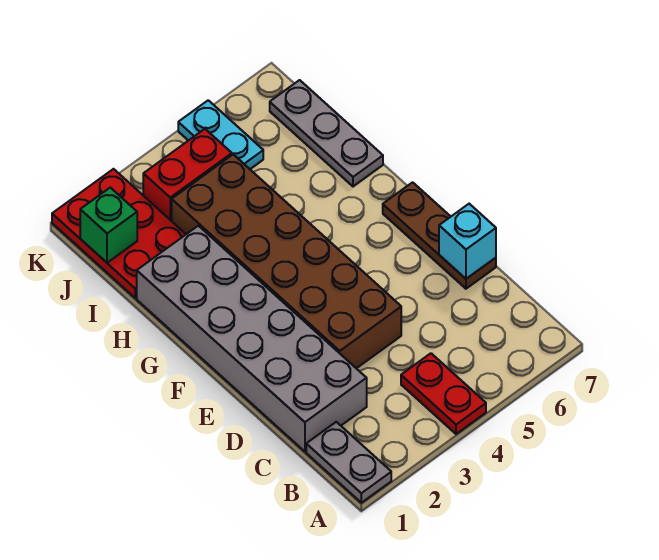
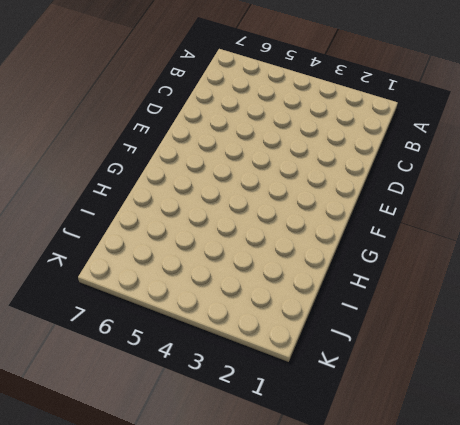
none -> grey plate A1:B1 level 1
none -> red plate A4:B4 level 1

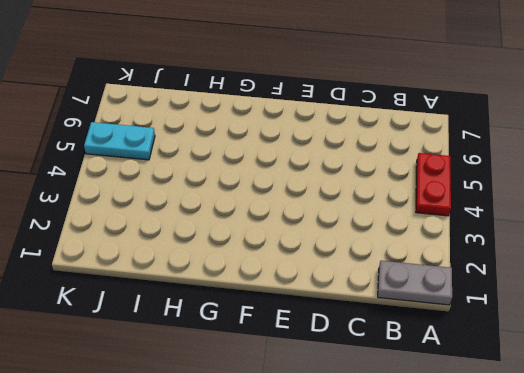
red plate A4:A5 level 1 -> red plate A4:B4 level 1
none -> grey brick C1:H2 level 1
none -> brown brick D3:I4 level 1

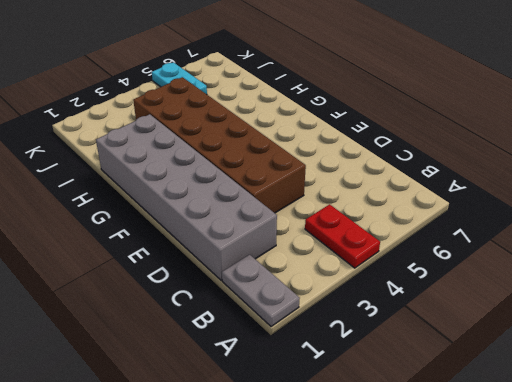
none -> brown plate D7:F7 level 1
none -> grey plate H7:J7 level 1

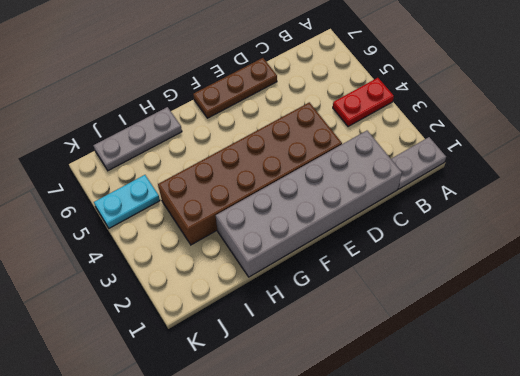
none -> red plate I1:K2 level 1
none -> red brick J3:J4 level 1

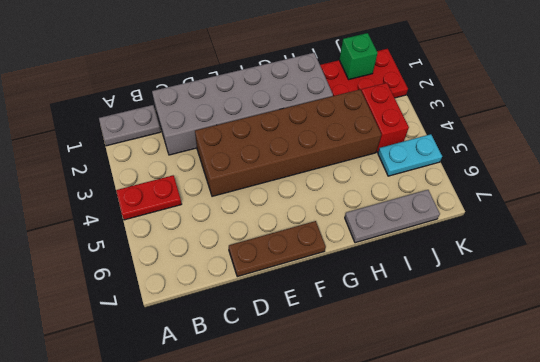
none -> cyan brick D7 level 2

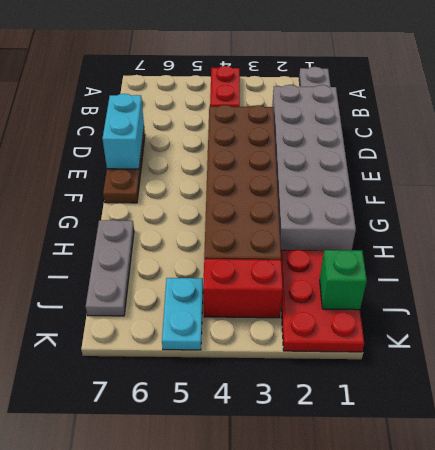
cyan brick D7:E7 level 2 -> cyan brick D7 level 2

